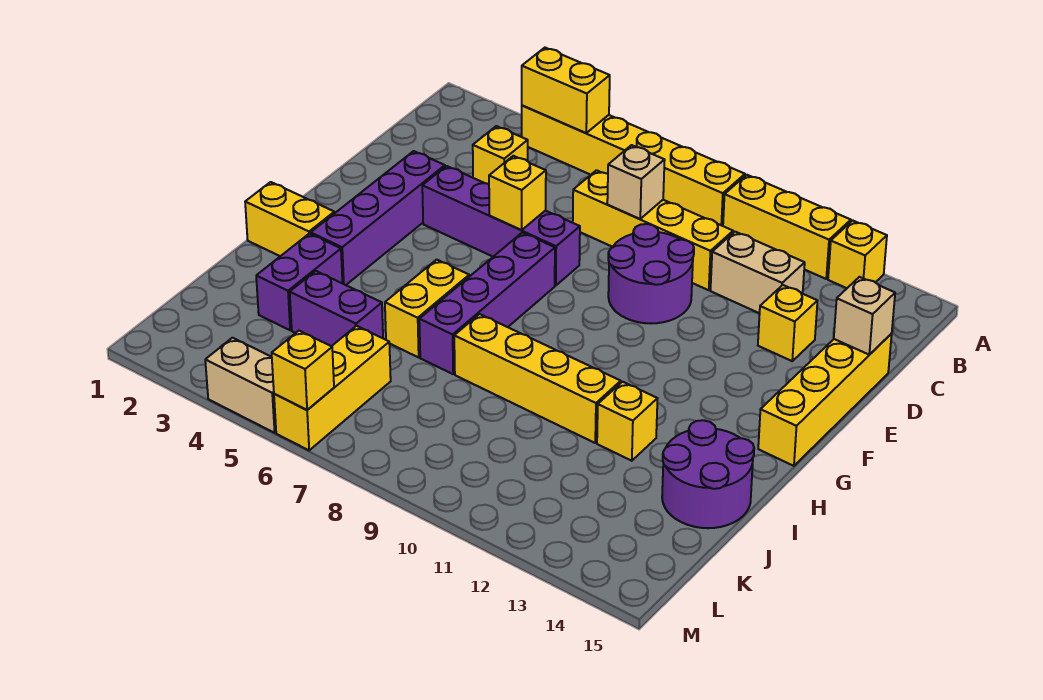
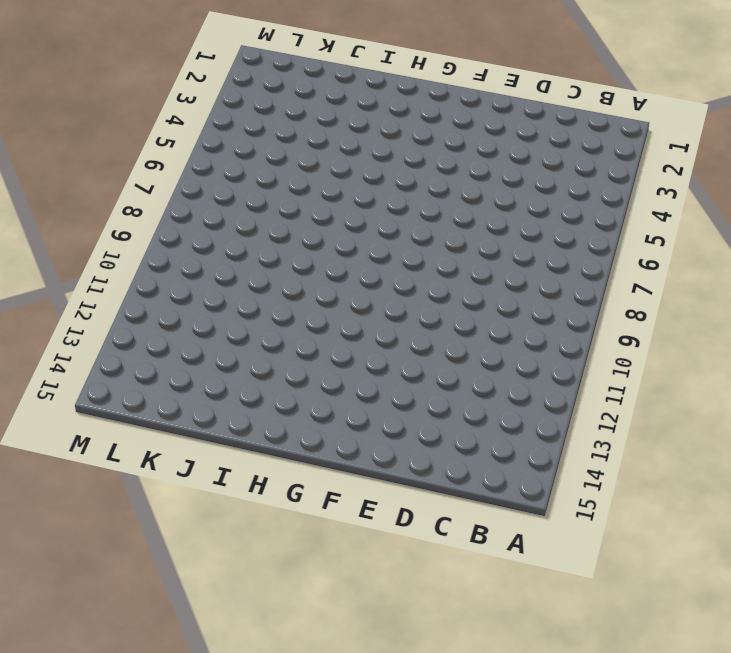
none -> yellow brick A4:A9 level 1
none -> yellow brick A10:A12 level 1
none -> yellow brick A13 level 1

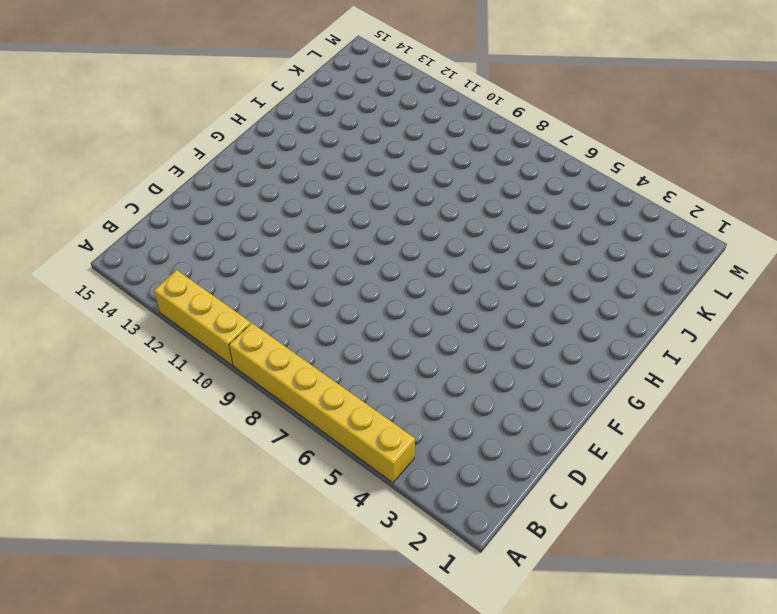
none -> yellow brick A13 level 1
none -> yellow brick C4 level 1
none -> yellow brick C7:C10 level 1

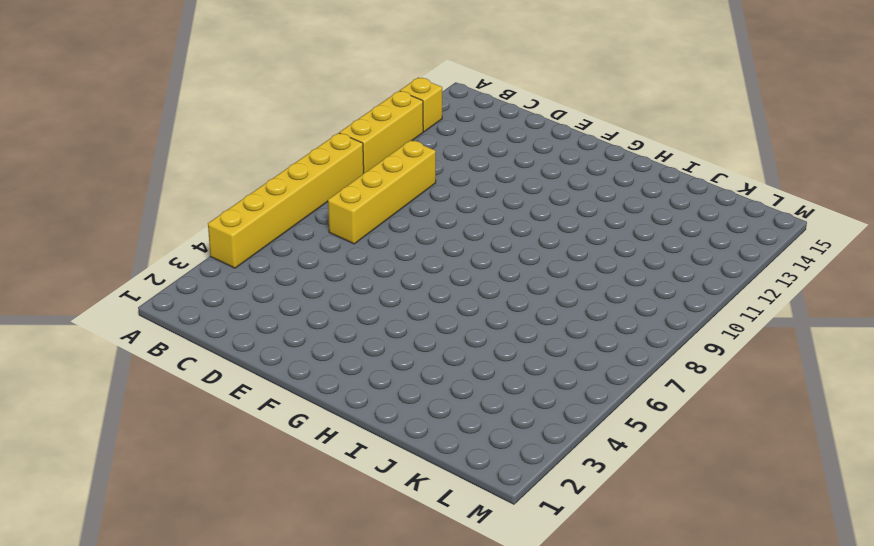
none -> yellow brick C4 level 1
none -> tan brick C11:C12 level 1
none -> purple round brick D9:E10 level 1

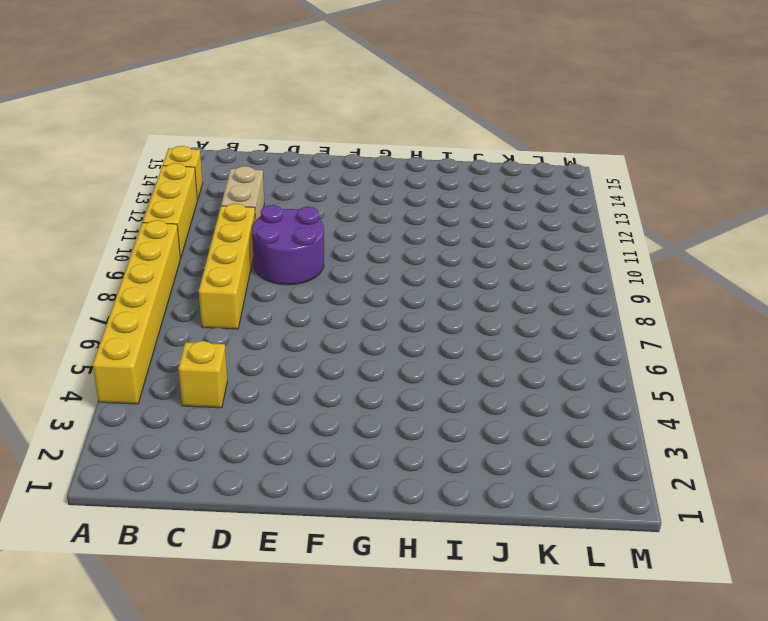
none -> yellow brick D13 level 1
none -> yellow brick D15:G15 level 1
none -> purple brick E3:H3 level 1

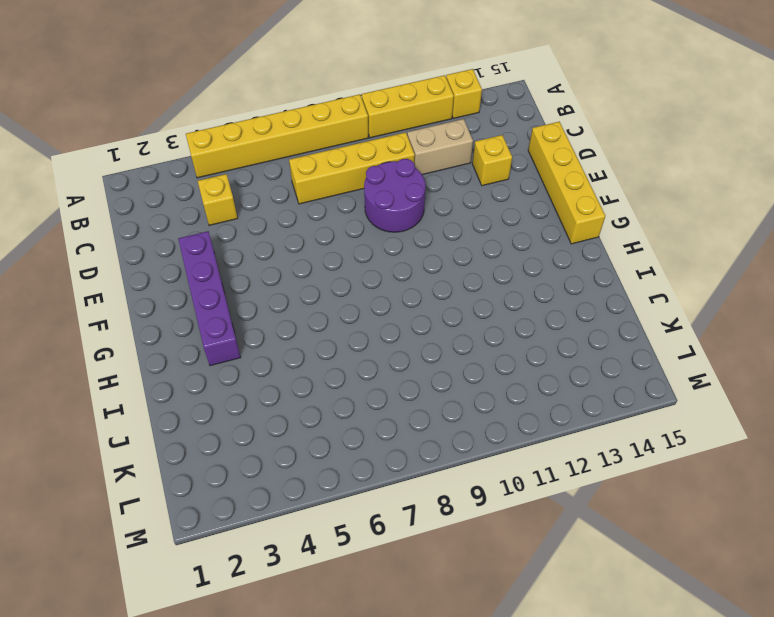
none -> purple brick E4:E7 level 1
none -> purple brick F7:I7 level 1
none -> yellow brick H1:H2 level 1

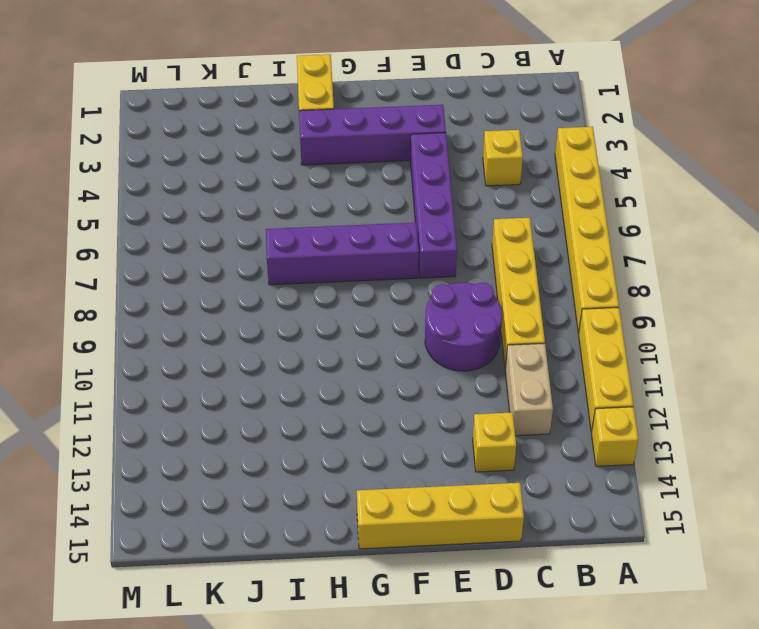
none -> yellow brick H6:I6 level 1
none -> purple brick I3:J3 level 1
none -> yellow brick I8:I11 level 1

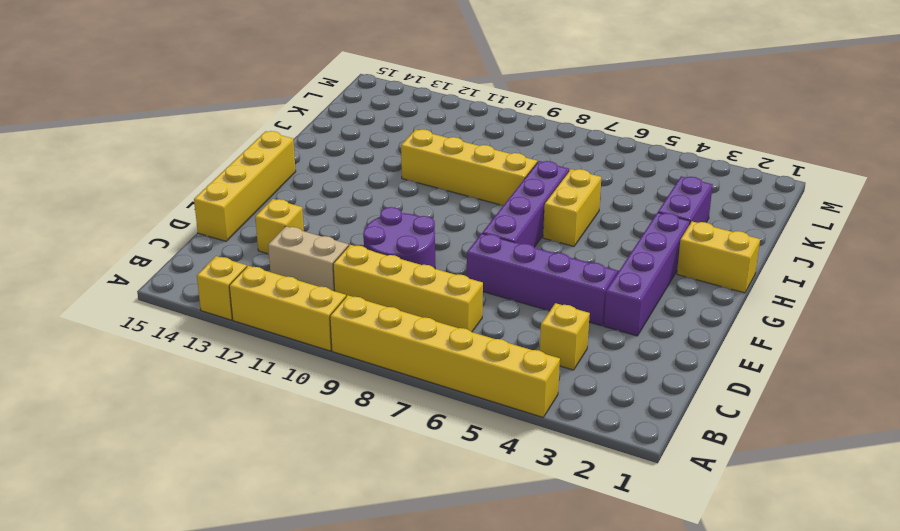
none -> yellow brick I12 level 1
none -> purple round brick I14:J15 level 1
none -> purple brick J4:J5 level 1

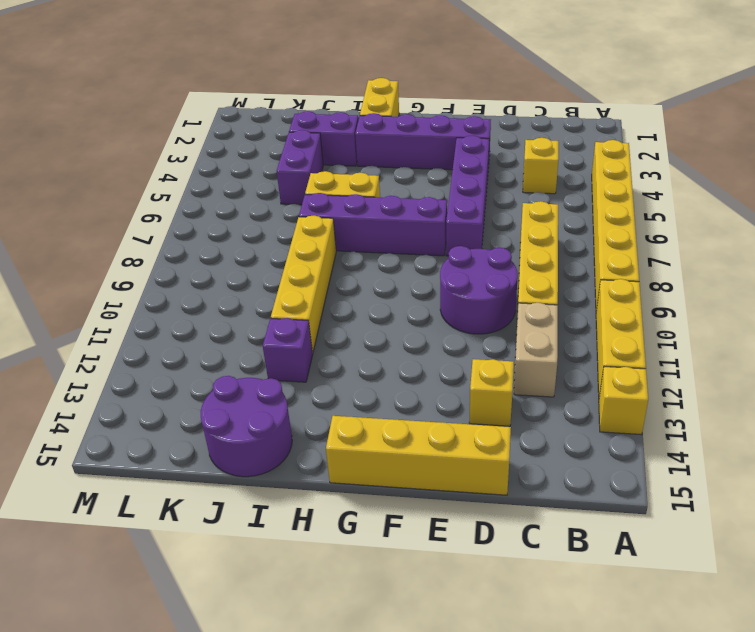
purple brick I12 level 1 -> yellow brick I12 level 1
none -> yellow brick K6:M6 level 1
none -> tan brick M4:M5 level 1
none -> yellow brick A4:A5 level 2

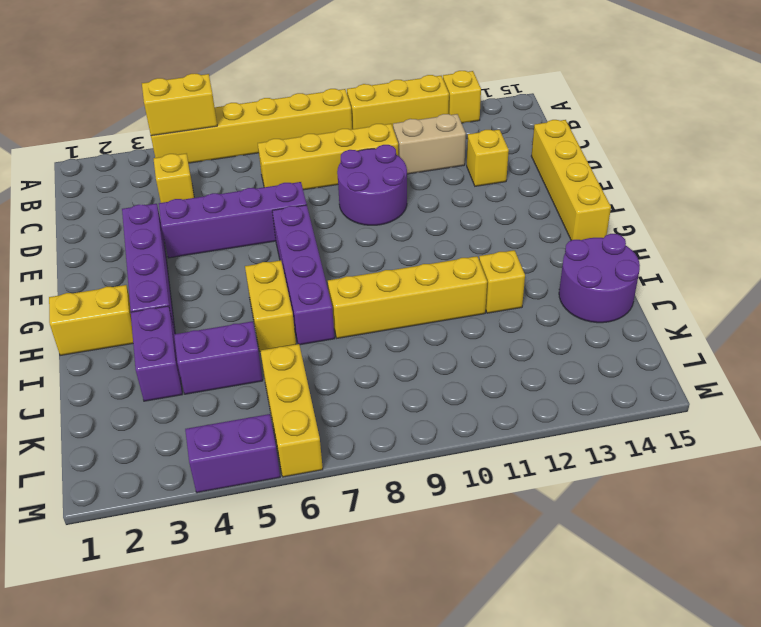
purple brick M4:M5 level 1 -> tan brick M4:M5 level 1
none -> tan brick C8 level 2
none -> tan brick D15 level 2
none -> yellow brick E6 level 2

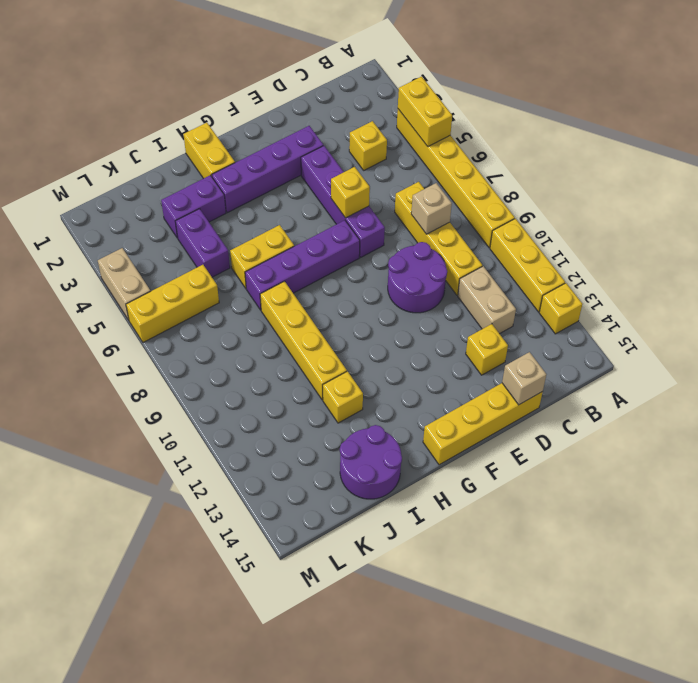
none -> yellow brick M6 level 2

